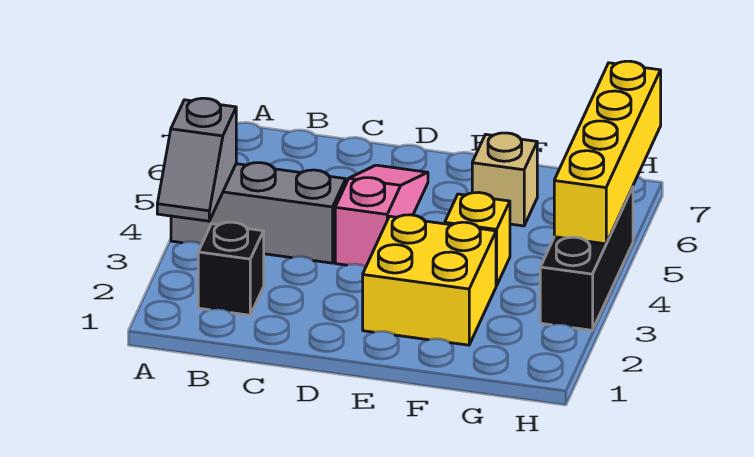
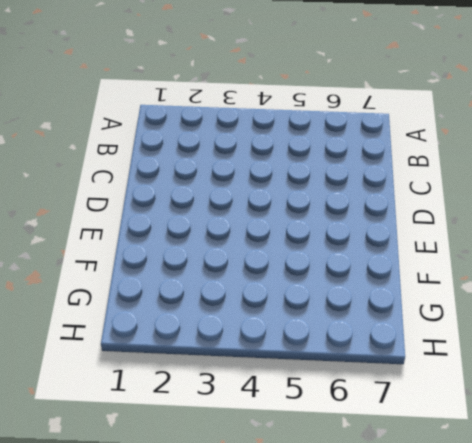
none -> grey brick A4:C4 level 1
none -> black brick B2 level 1

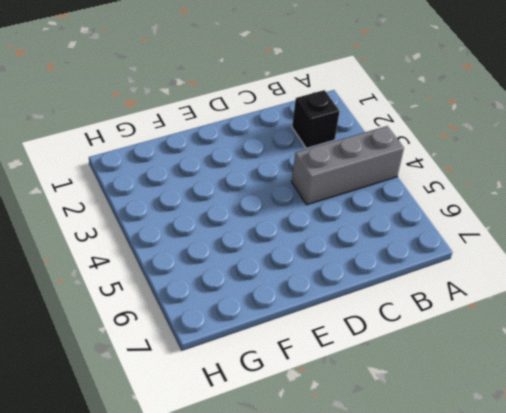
none -> pink slope D4:D6 level 1 top 4
none -> yellow brick E2:F3 level 1

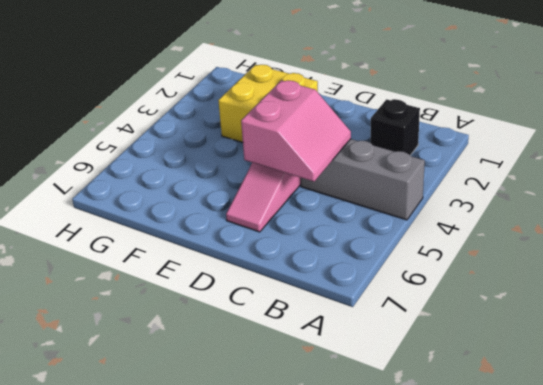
pink slope C4:D5 level 2 top D -> none
none -> yellow brick F4 level 1
none -> tan brick F6 level 1

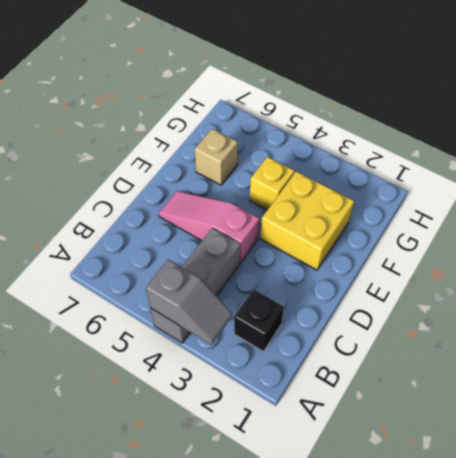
none -> black brick H3:H5 level 1
none -> yellow brick H4:H7 level 2

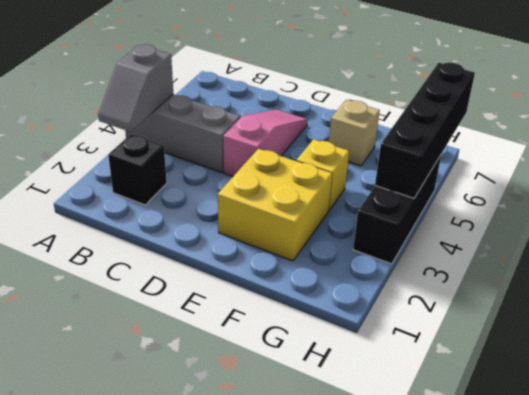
black brick H4:H7 level 2 -> yellow brick H4:H7 level 2

